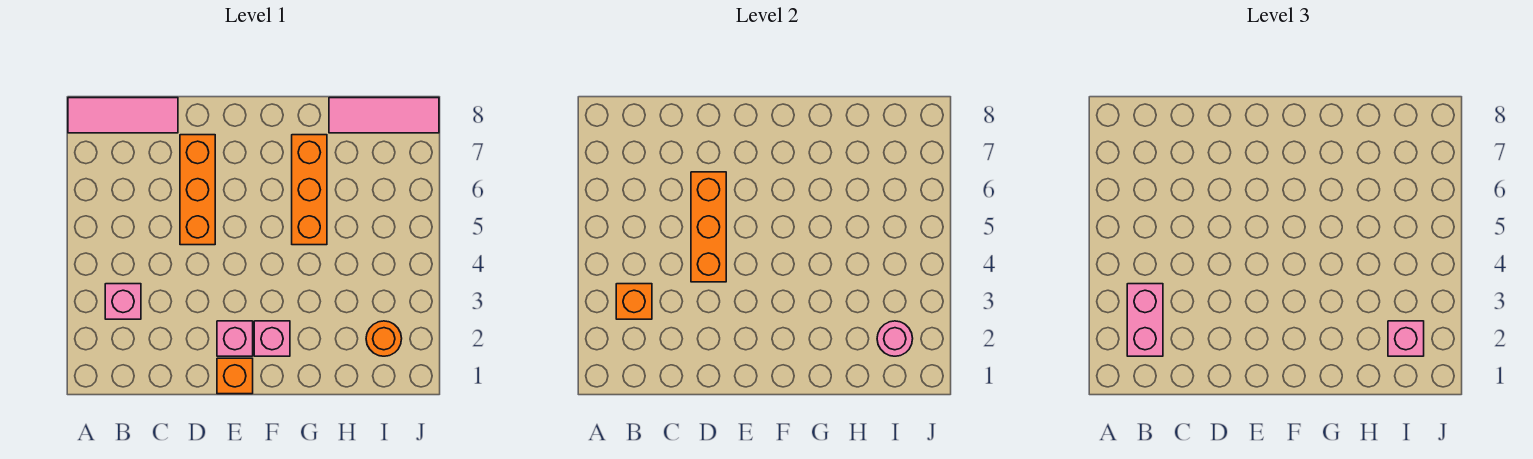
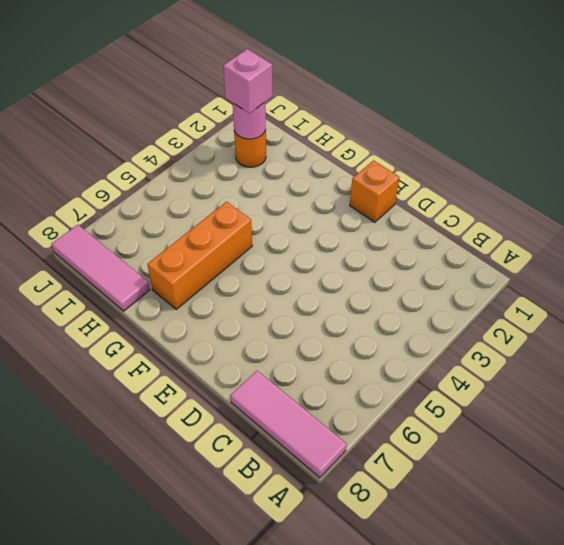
none -> pink brick B3 level 1
none -> orange brick D5:D7 level 1
none -> pink brick E2 level 1

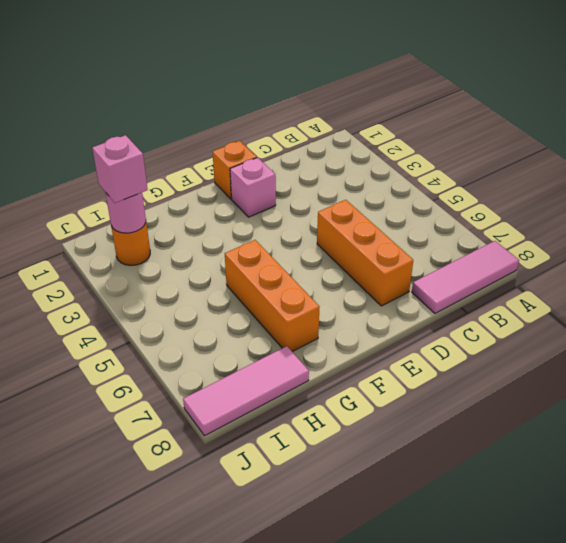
none -> pink brick B3 level 1
none -> pink brick F2 level 1
none -> orange brick B3 level 2

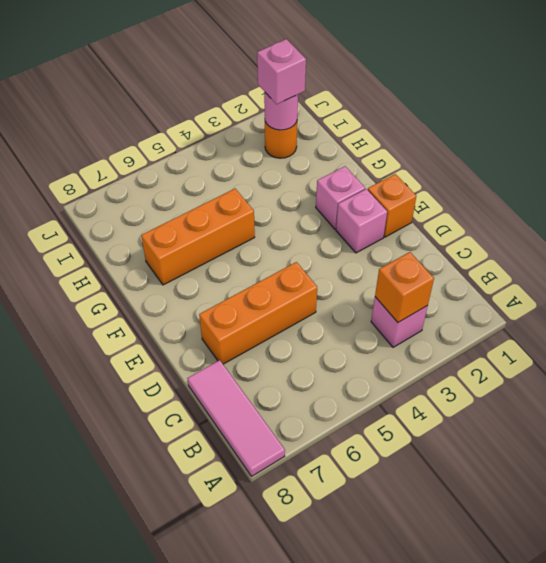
none -> pink tile H8:J8 level 1
none -> orange brick D4:D6 level 2
none -> pink brick B2:B3 level 3

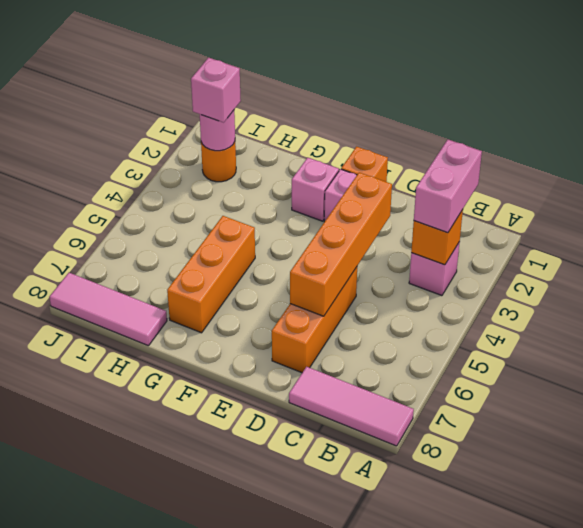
orange brick D3:D6 level 2 -> orange brick D4:D6 level 2

